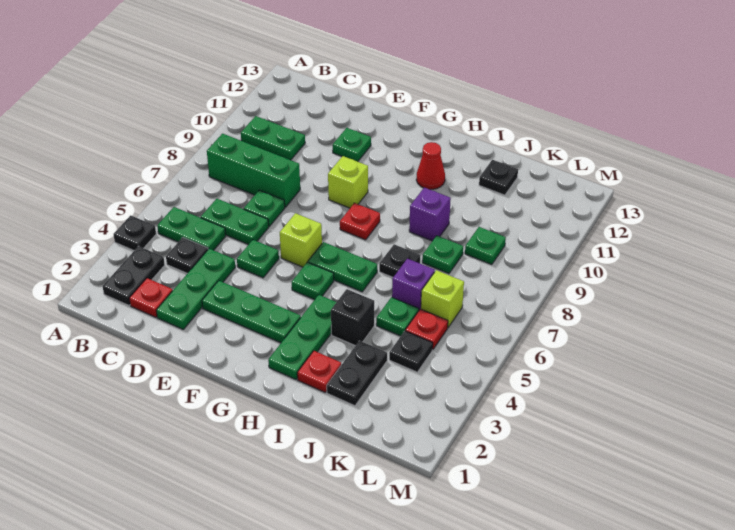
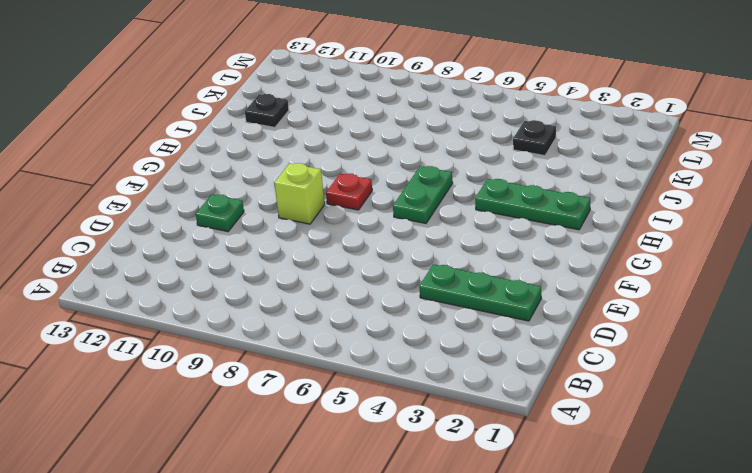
none -> black plate A4 level 1
none -> black plate B2:B3 level 1
none -> green plate B5:C5 level 1
none -> green brick B8:D8 level 1

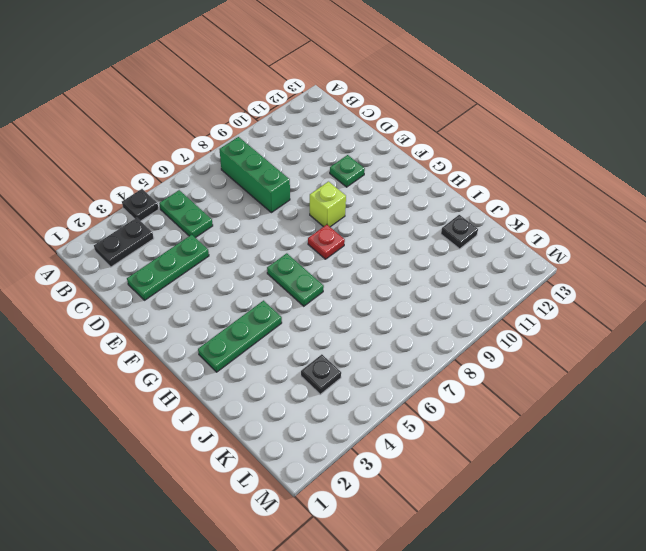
none -> green plate B10:C10 level 1
none -> red plate C2 level 1
none -> black plate C4 level 1
none -> green plate C6:D6 level 1

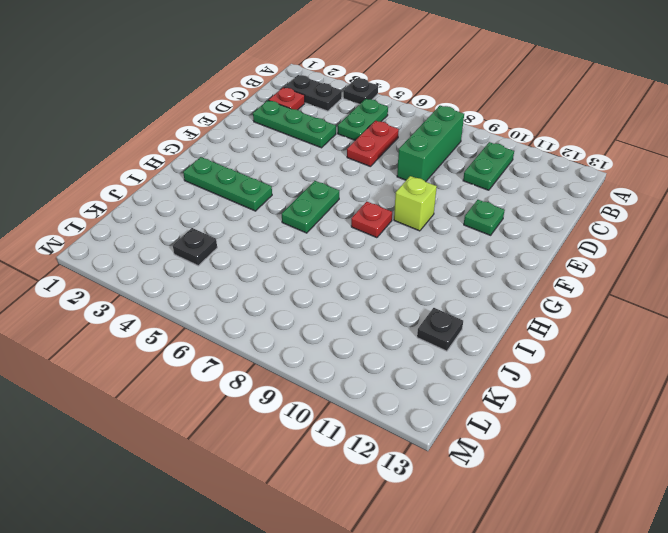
red plate C6:D6 level 1 -> green plate C6:D6 level 1
none -> black plate C4 level 1
none -> green plate D7 level 1
none -> green plate E3:G3 level 1
none -> green plate E5 level 1

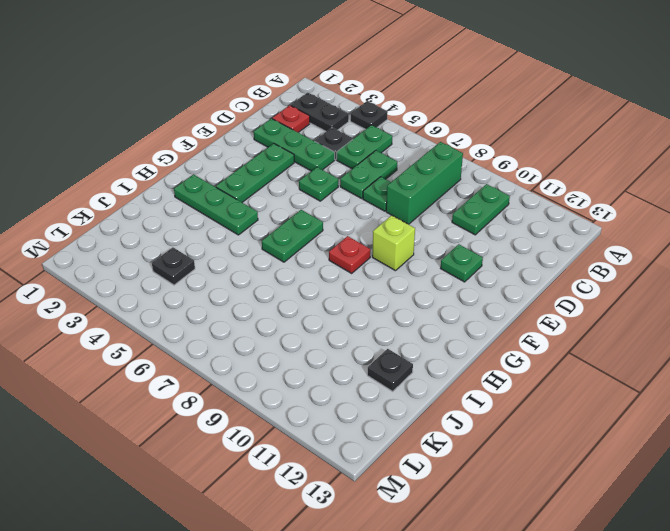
none -> lime brick F6 level 1
none -> green plate G5 level 1
none -> red cone H11 level 1
none -> red plate I2 level 1

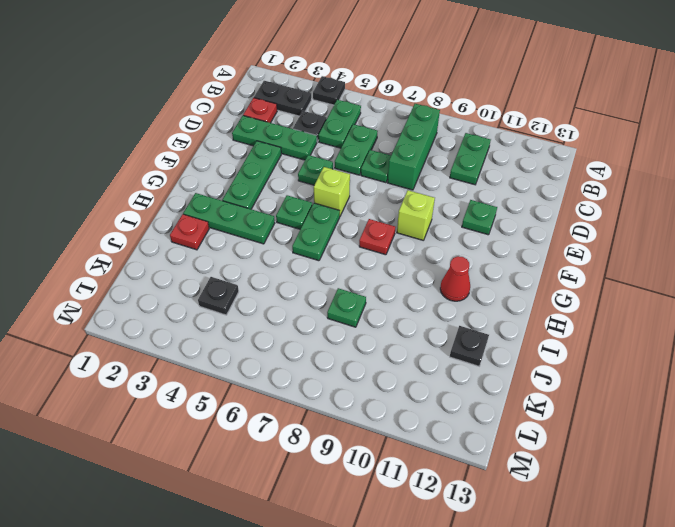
none -> black brick I4 level 1
none -> black plate I7 level 1
none -> purple brick I9 level 1
none -> black plate J2:J3 level 1

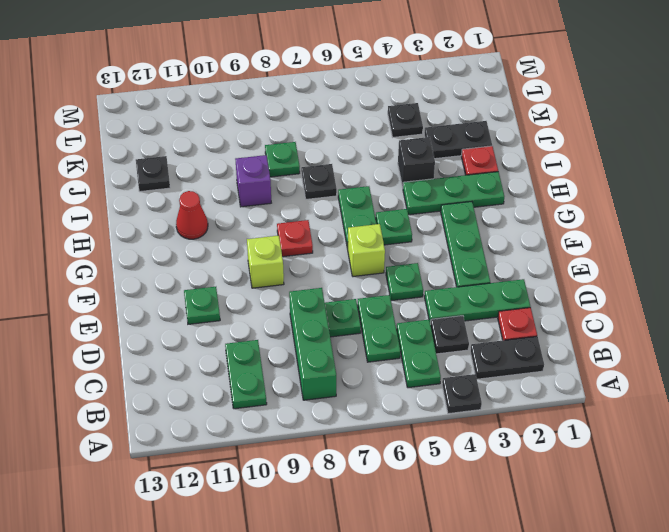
none -> green plate J5 level 1
none -> purple brick J6 level 1
none -> red plate K5 level 1
none -> lime brick K6 level 1

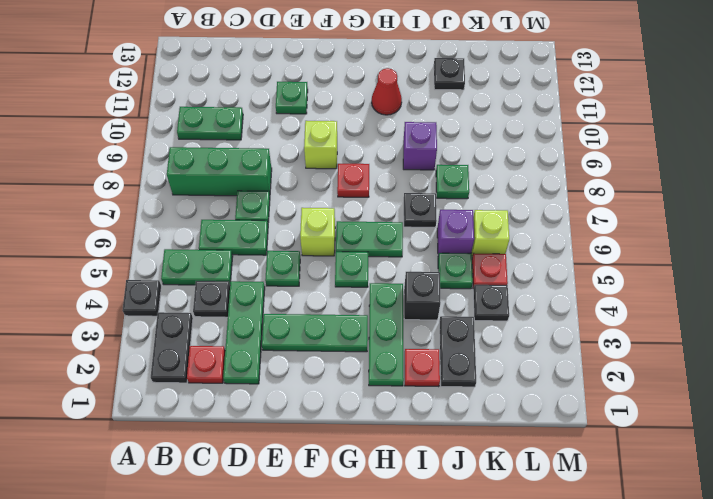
none -> green plate K9 level 1

